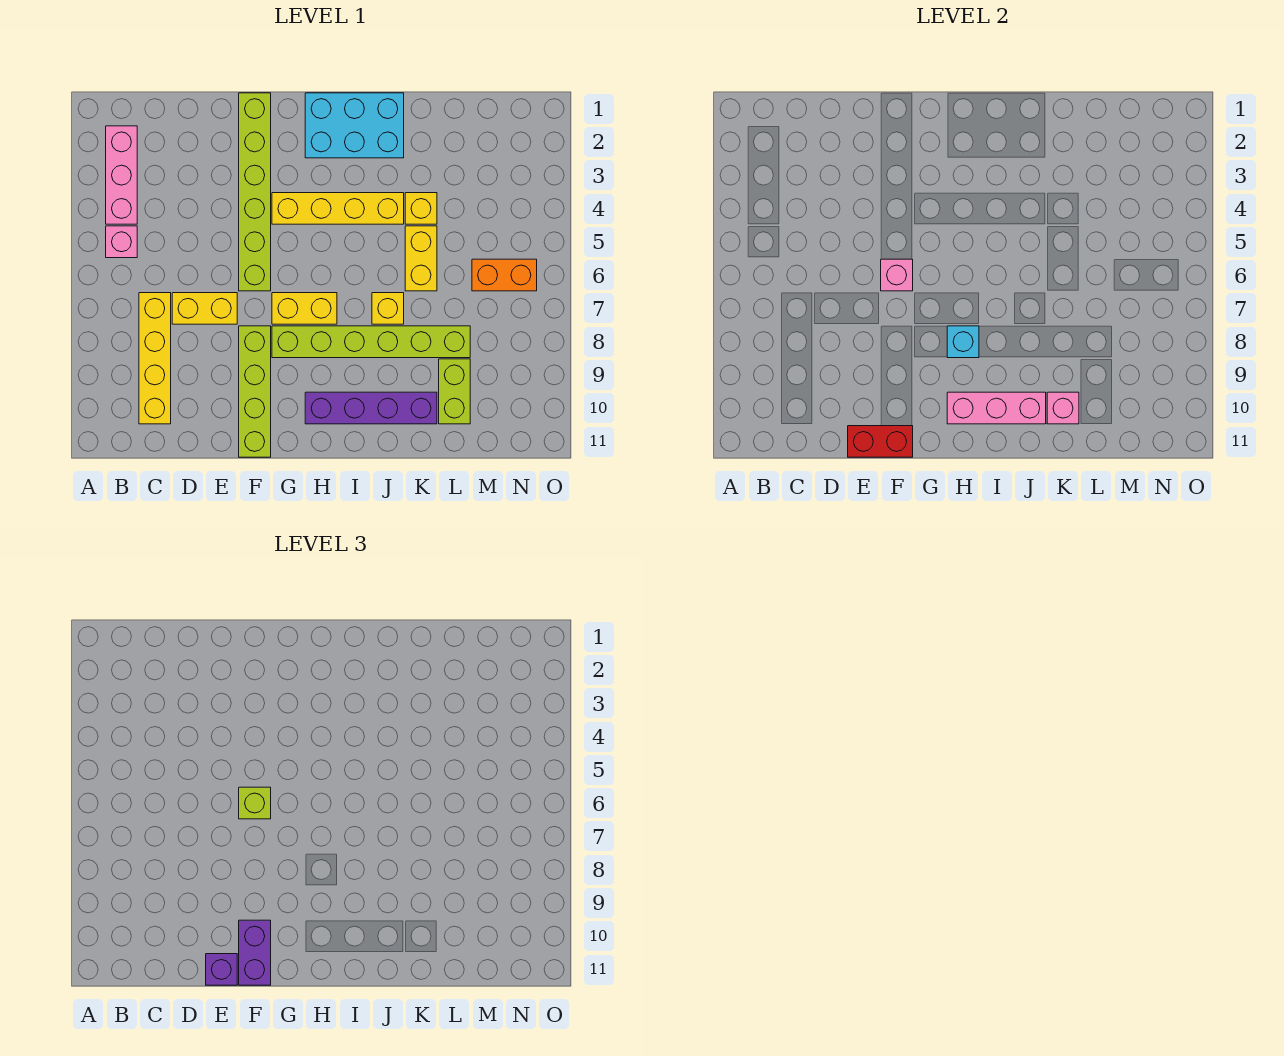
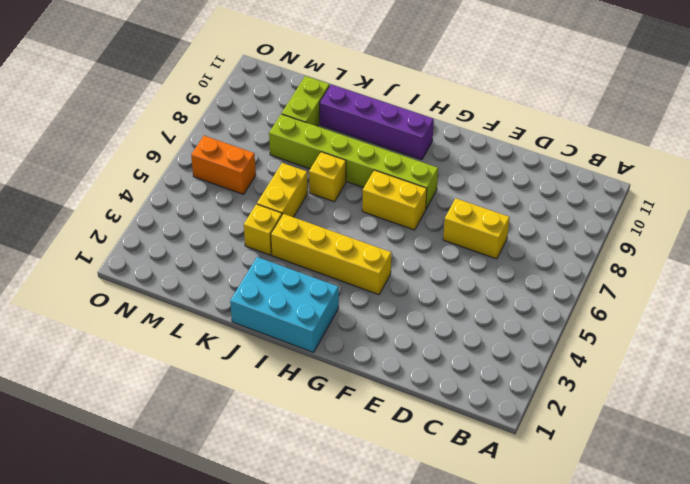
none -> pink brick B2:B4 level 1
none -> pink brick B5 level 1
none -> yellow brick C7:C10 level 1

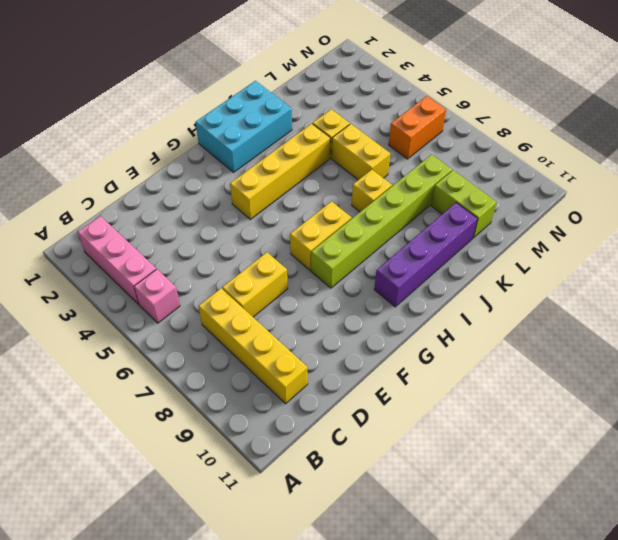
none -> lime brick F1:F6 level 1
none -> lime brick F8:F11 level 1
none -> red brick E11:F11 level 2

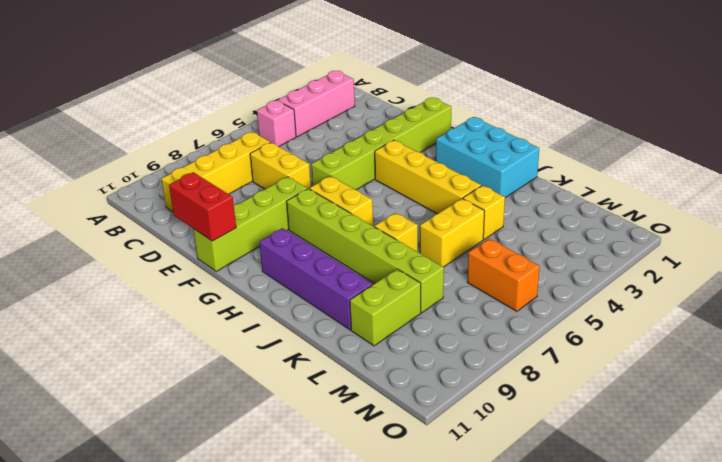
none -> pink brick F6 level 2
none -> cyan brick H8 level 2
none -> pink brick H10:J10 level 2

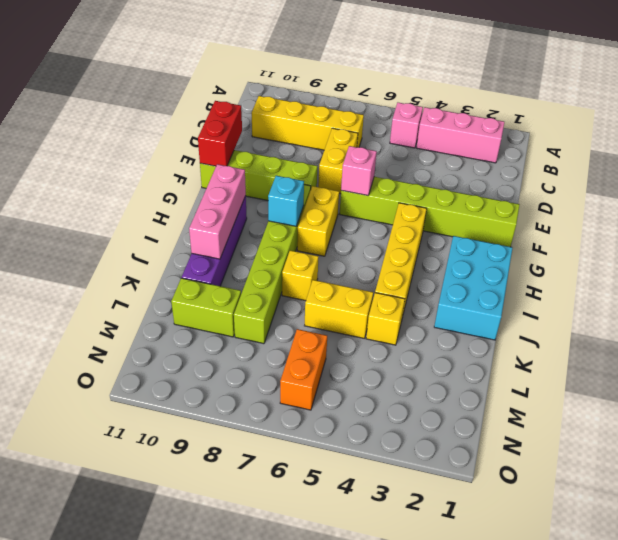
none -> pink brick K10 level 2
none -> purple brick E11 level 3
none -> lime brick F6 level 3

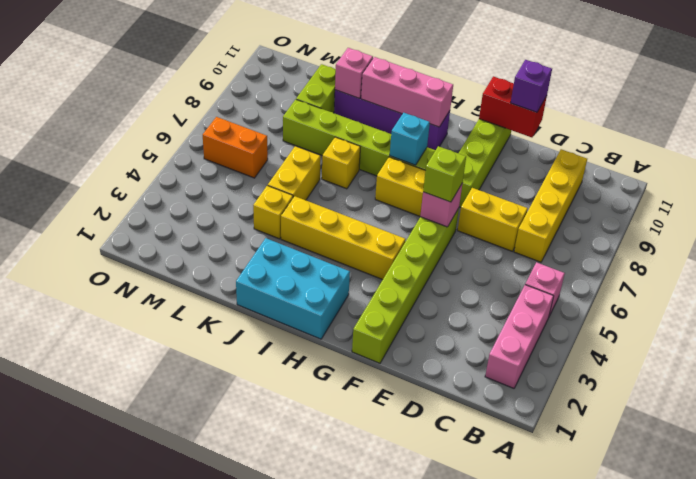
none -> purple brick F10:F11 level 3

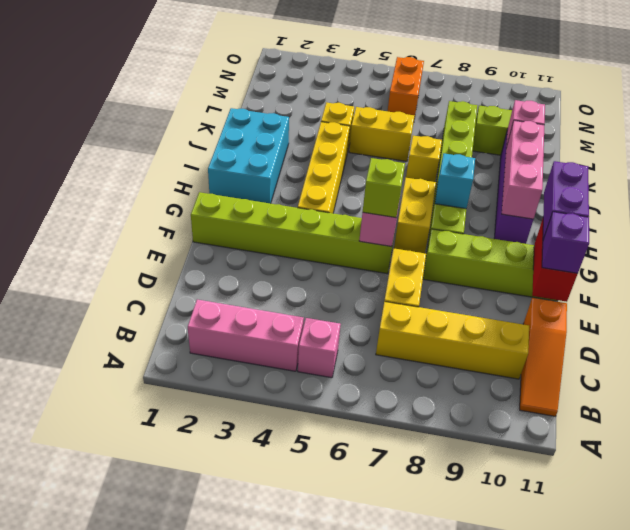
orange slope B11:D11 level 1 top D -> none
purple brick F11:G11 level 3 -> purple brick F10:F11 level 3

